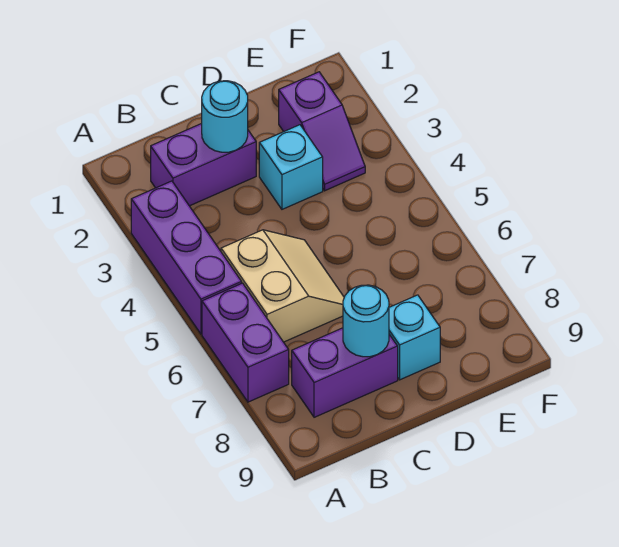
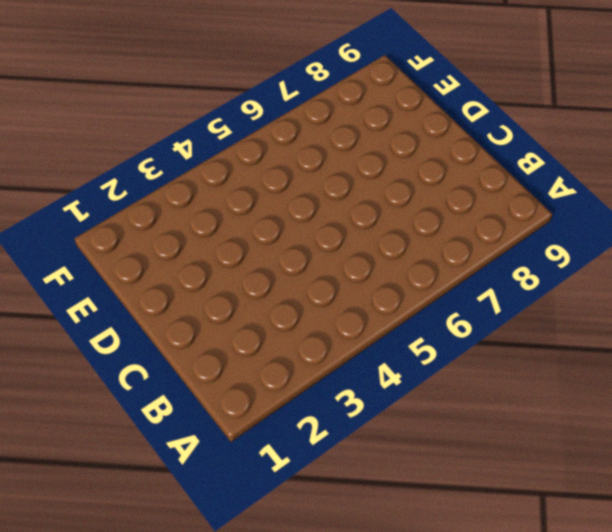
none -> purple brick A3:A5 level 1
none -> purple brick A6:A7 level 1

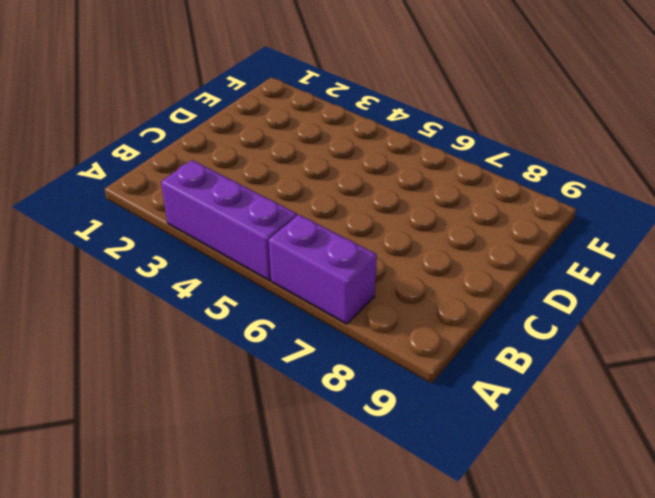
none -> purple brick B2:C2 level 1
none -> tan slope B5:C6 level 1 top B

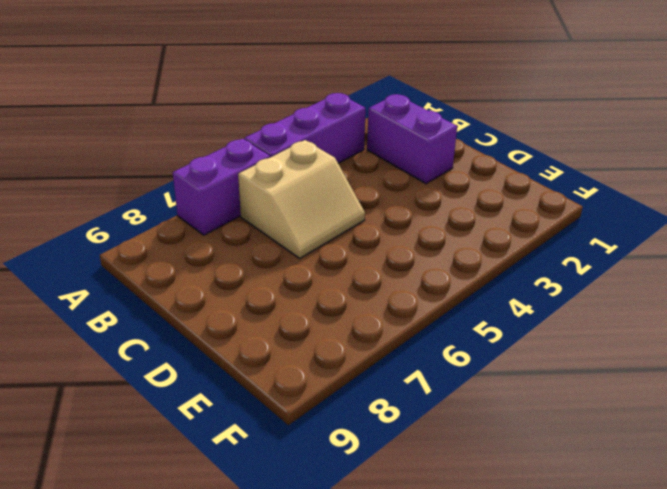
none -> purple brick B8:C8 level 1
none -> cyan brick D3 level 1

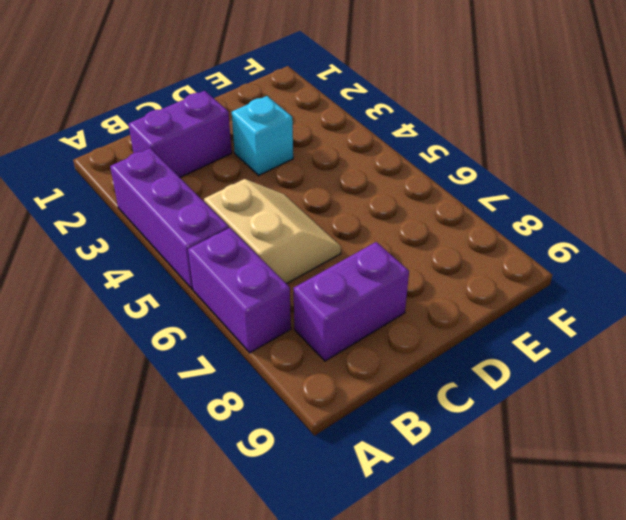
none -> cyan brick D8 level 1
none -> purple slope E2:E3 level 1 top 2

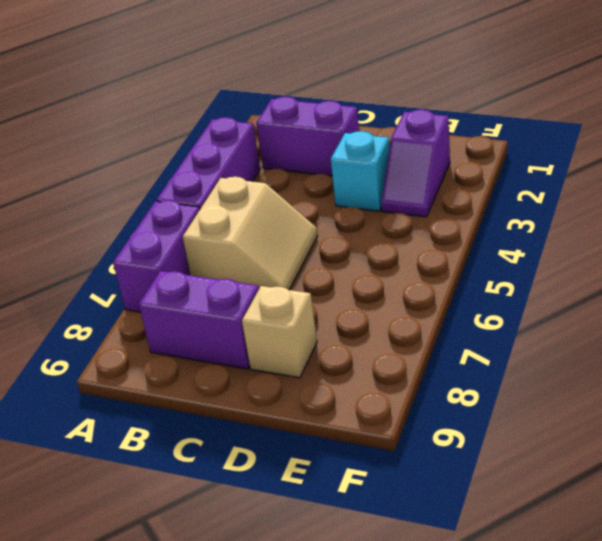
tan brick D8 level 1 -> cyan brick D8 level 1
none -> cyan round brick C2 level 2
none -> cyan round brick C8 level 2

